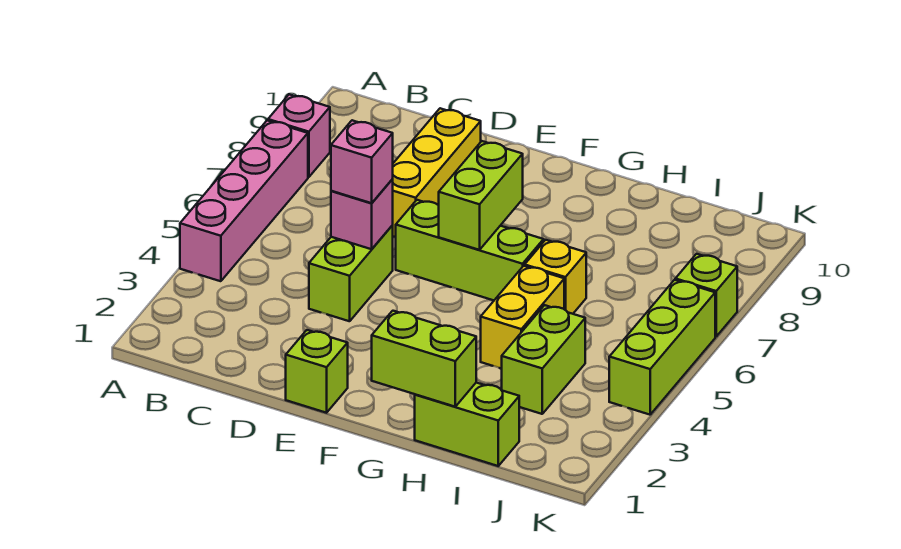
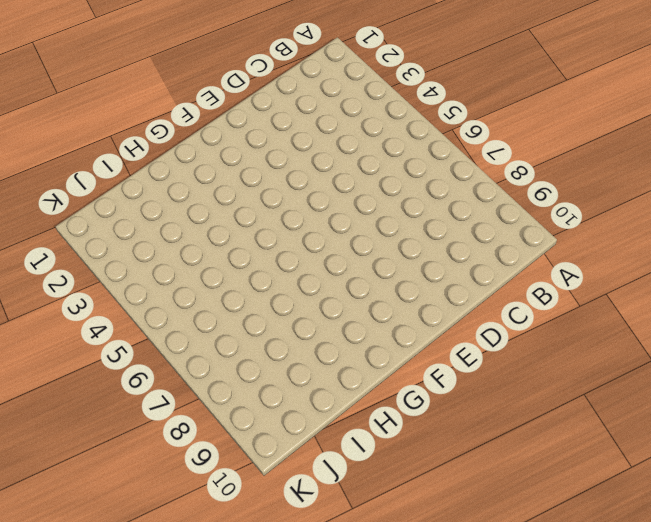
none -> pink brick A4:A7 level 1
none -> pink brick A8 level 1
none -> lime brick D4:D5 level 1

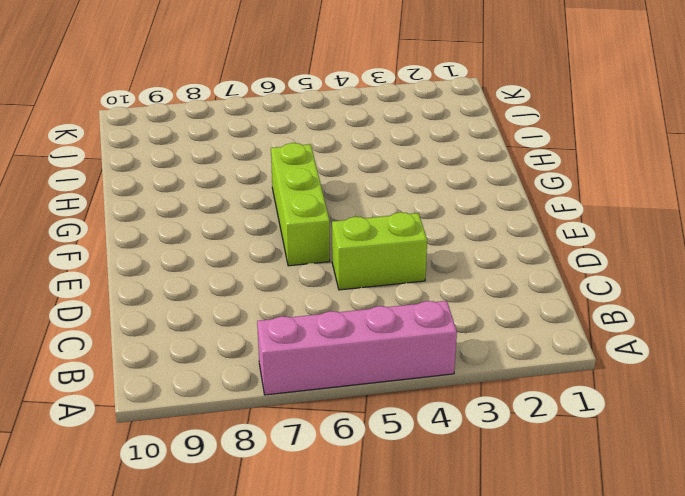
none -> pink brick A8 level 1
none -> yellow brick D7:D9 level 1
none -> lime brick E1 level 1

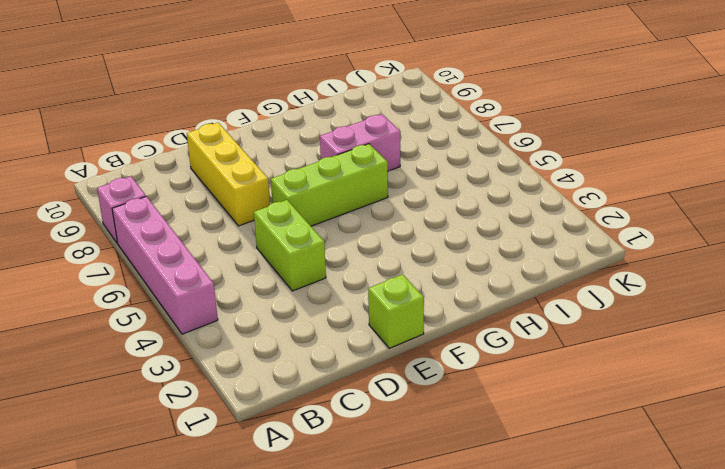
pink brick G7:H7 level 1 -> none
none -> lime brick H1:I1 level 1
none -> yellow brick H4:H5 level 1
none -> yellow brick H6 level 1

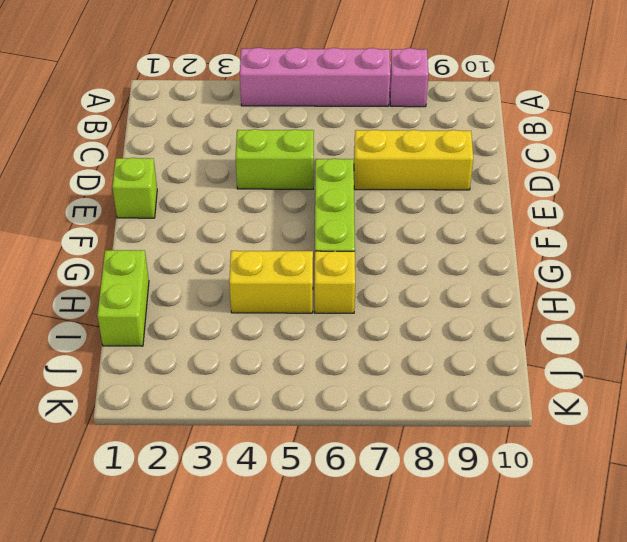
none -> lime brick I3:I4 level 1
none -> lime brick K4:K6 level 1
none -> lime brick K7 level 1

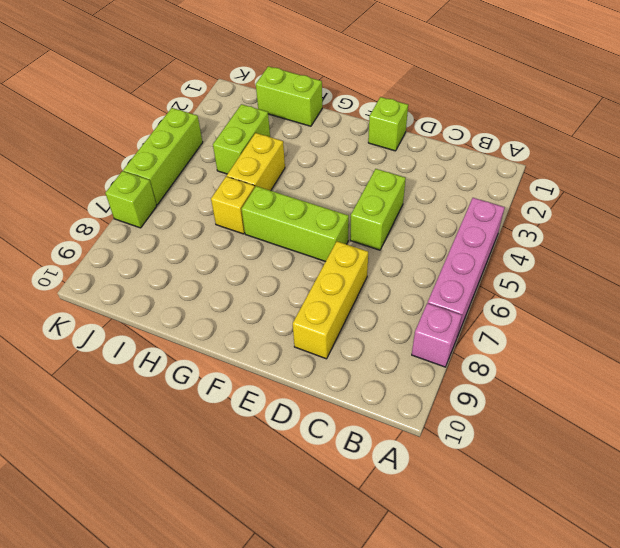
none -> pink brick D5 level 2
none -> lime brick F6:F7 level 2
none -> lime brick G1:H1 level 2

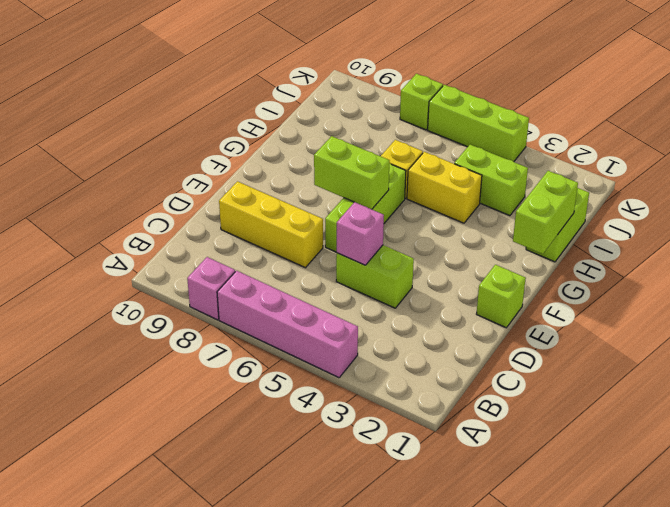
none -> pink brick D5 level 3

